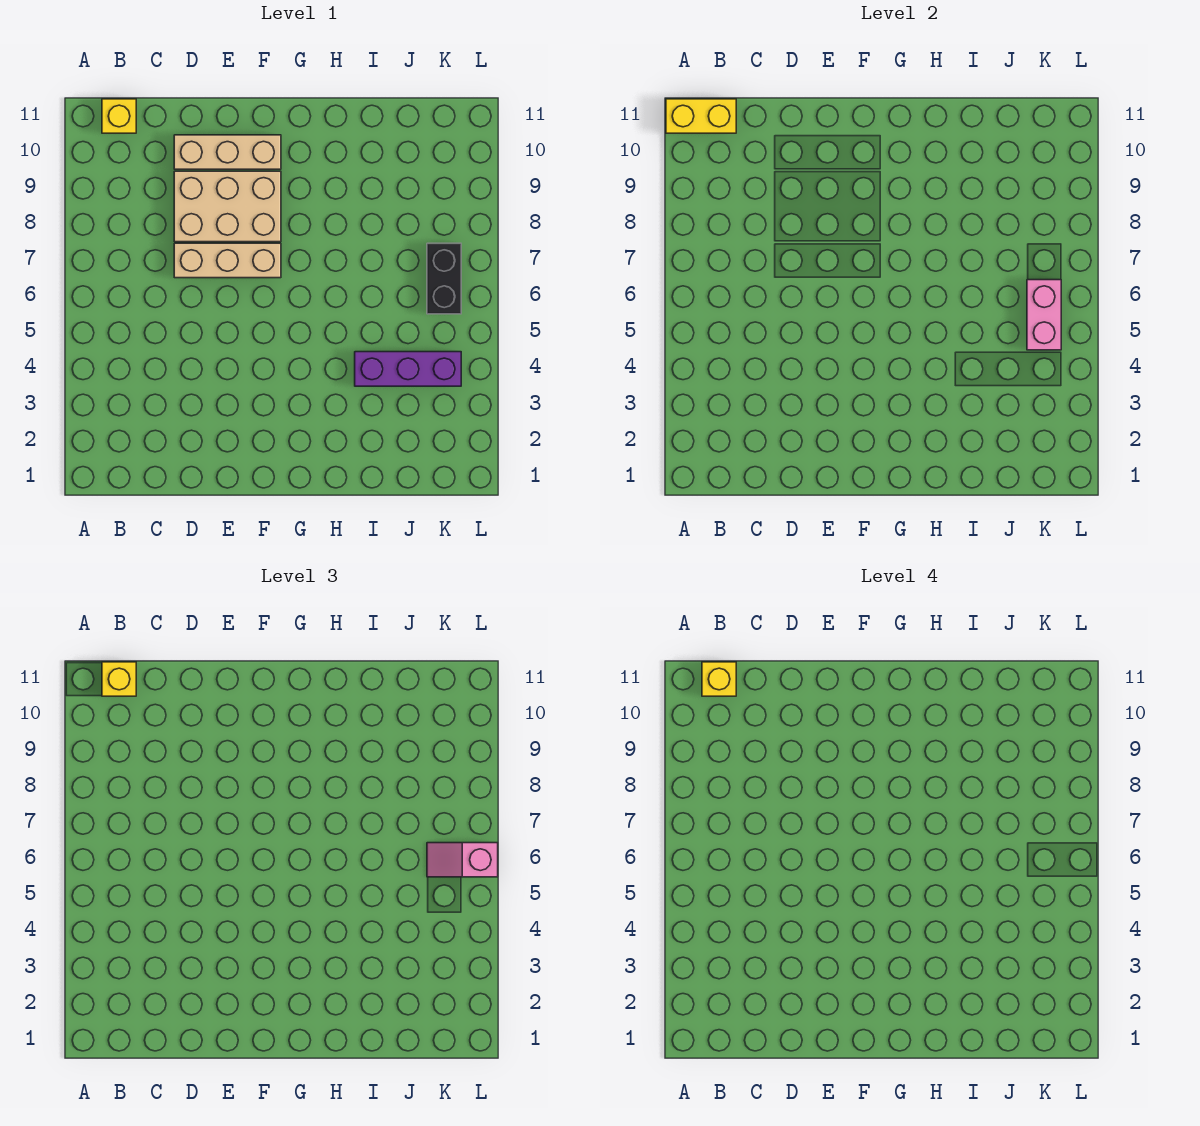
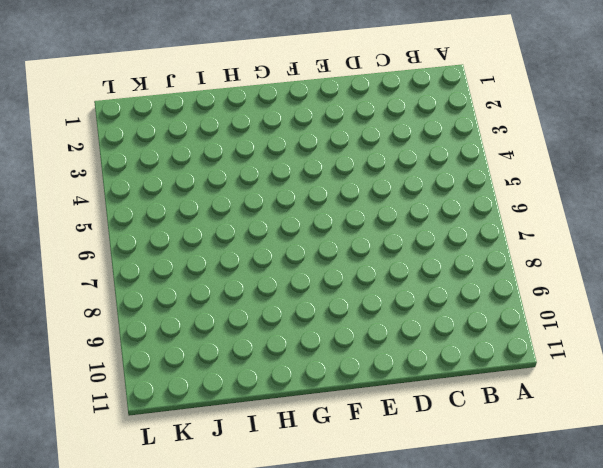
none -> yellow brick B11 level 1
none -> tan brick D7:F7 level 1

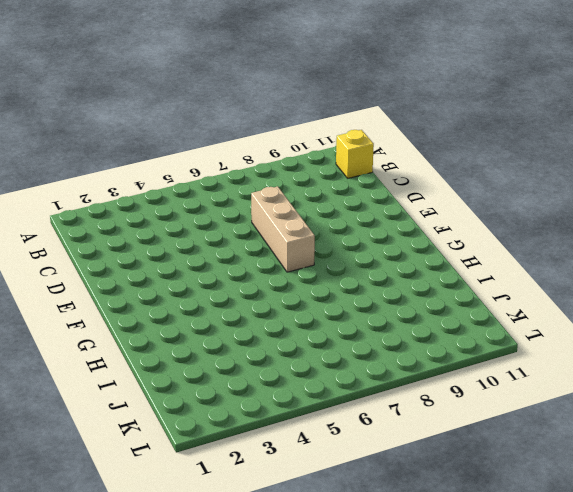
none -> tan brick D8:F9 level 1
none -> tan brick D10:F10 level 1

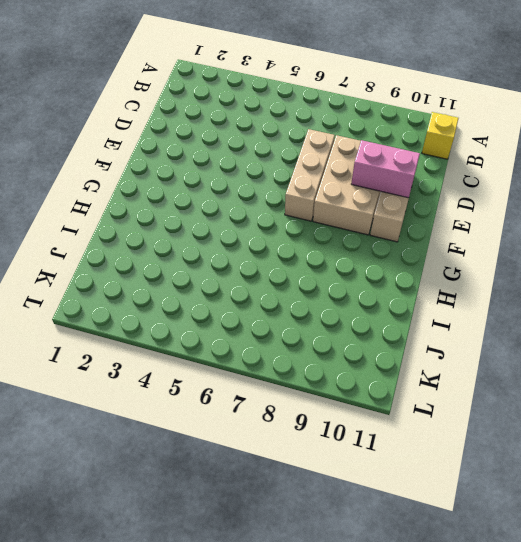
pink brick E9:E10 level 2 -> pink brick K5:K6 level 2
none -> purple brick I4:K4 level 1
none -> black brick K6:K7 level 1

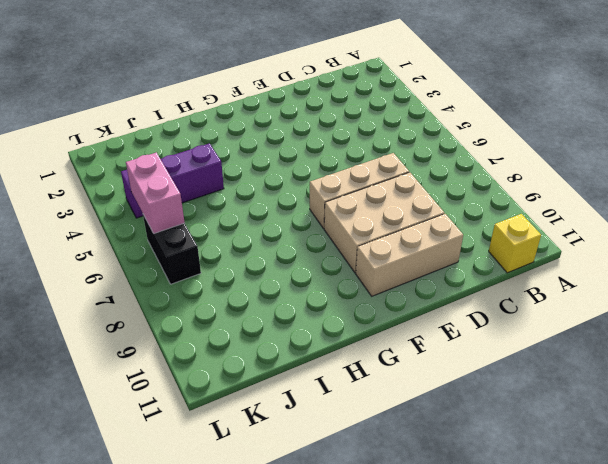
none -> yellow brick A11:B11 level 2
none -> yellow brick B11 level 3

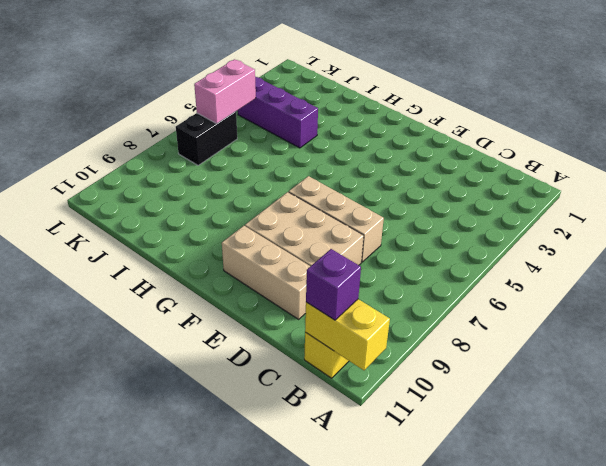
purple brick B11 level 3 -> yellow brick B11 level 3
none -> pink slope K6:L6 level 3 top L
none -> yellow brick B11 level 4

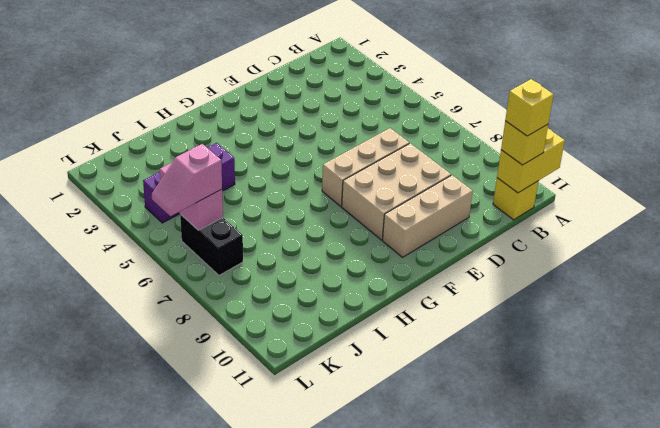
pink slope K6:L6 level 3 top K -> pink slope K6:L6 level 3 top L

